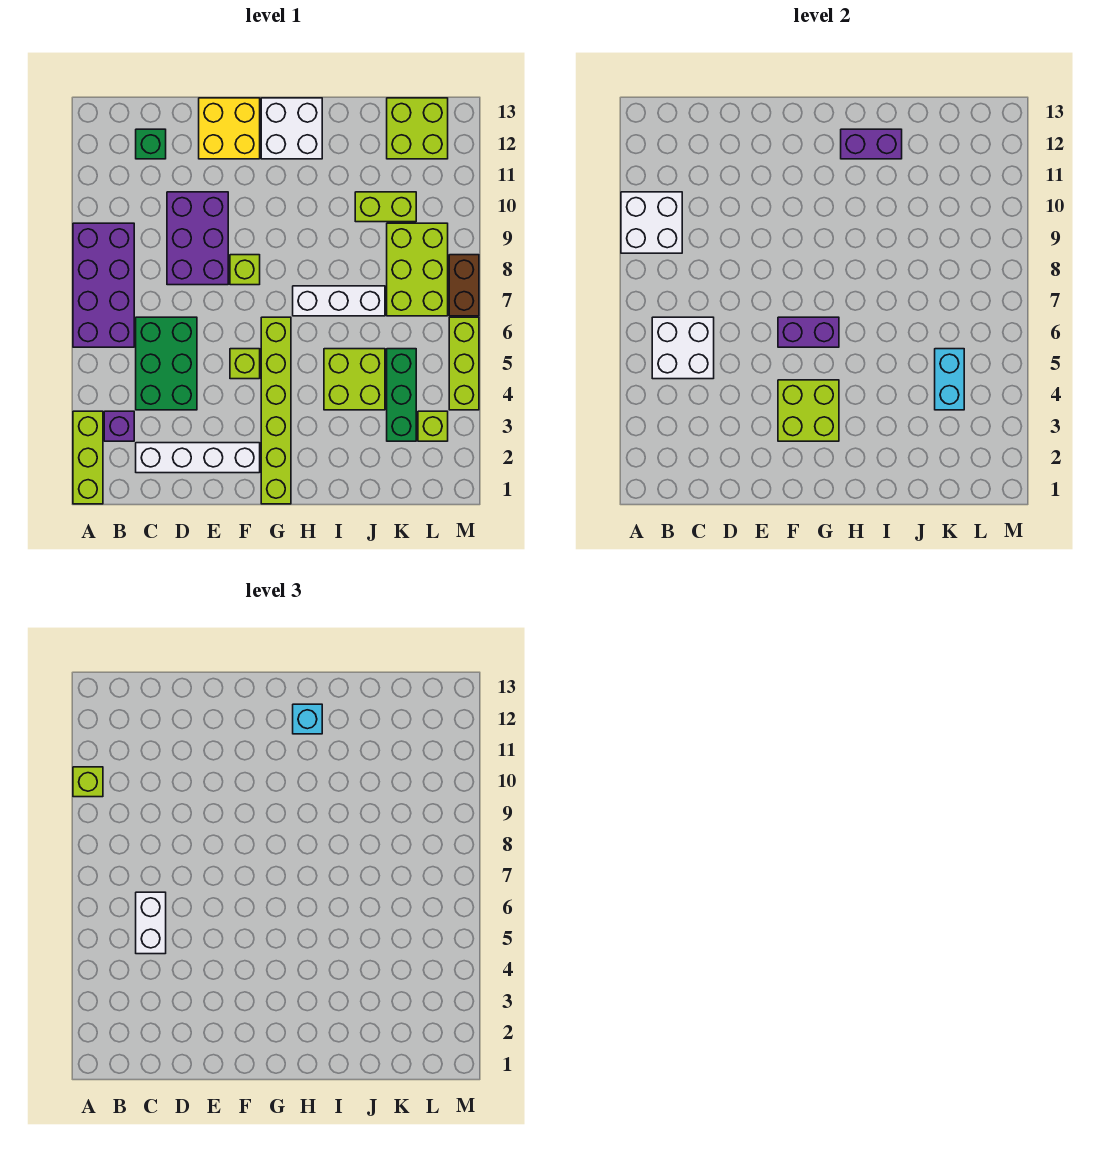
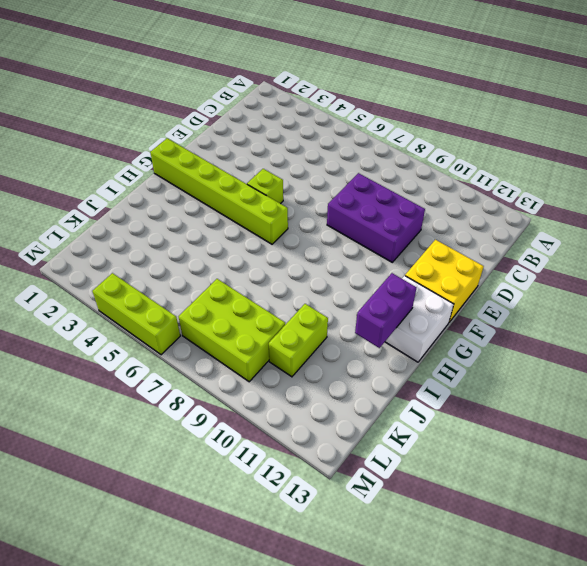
none -> lime brick A1:A3 level 1
none -> purple brick A6:B9 level 1
none -> purple brick B3 level 1
none -> white brick C2:F2 level 1

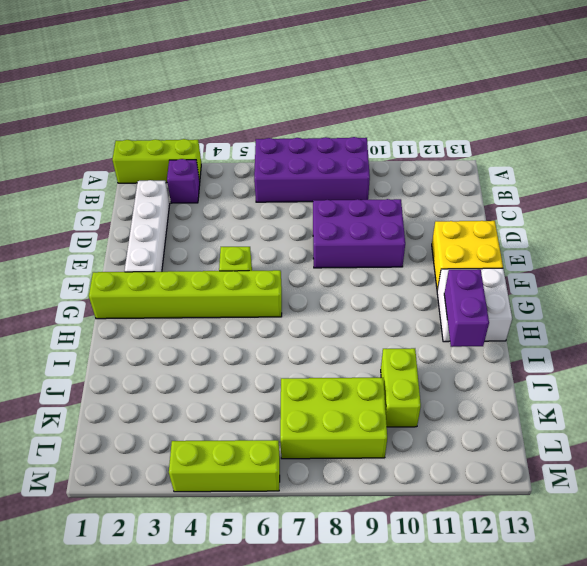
none -> green brick C4:D6 level 1
none -> green brick C12 level 1
none -> lime brick F8 level 1
none -> white brick H7:J7 level 1

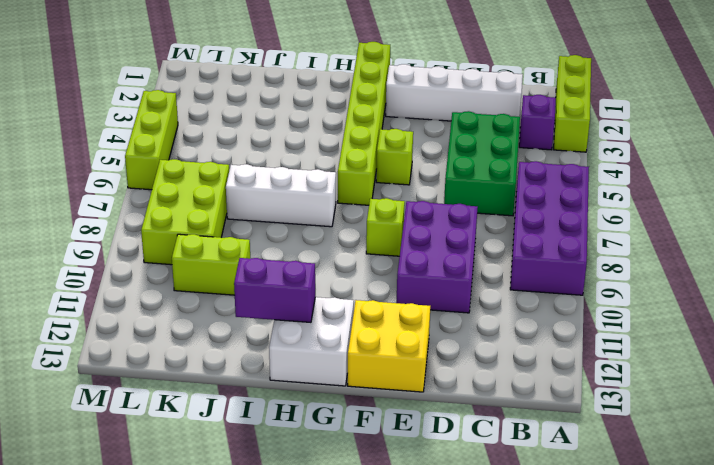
none -> green brick C12 level 1
none -> lime brick I4:J5 level 1
none -> green brick K3:K5 level 1
none -> lime brick K12:L13 level 1

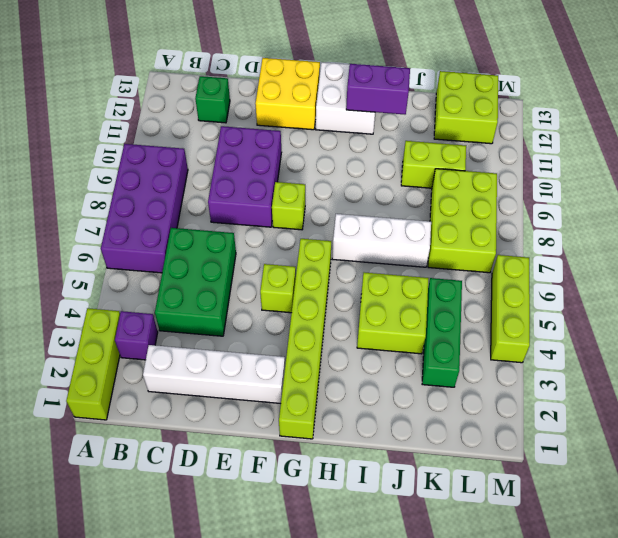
none -> lime brick L3 level 1
none -> brown brick M7:M8 level 1
none -> white brick A9:B10 level 2
none -> white brick B5:C6 level 2

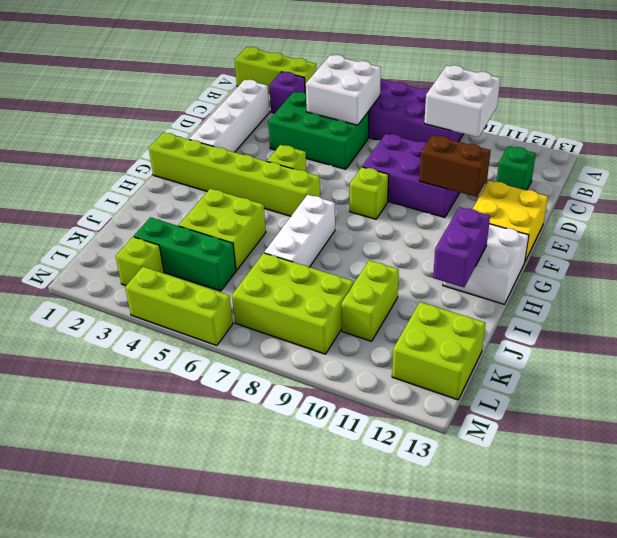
brown brick E10:E11 level 2 -> brown brick M7:M8 level 1
none -> lime brick F3:G4 level 2
none -> purple brick F6:G6 level 2
none -> cyan brick K4:K5 level 2
none -> lime brick A10 level 3

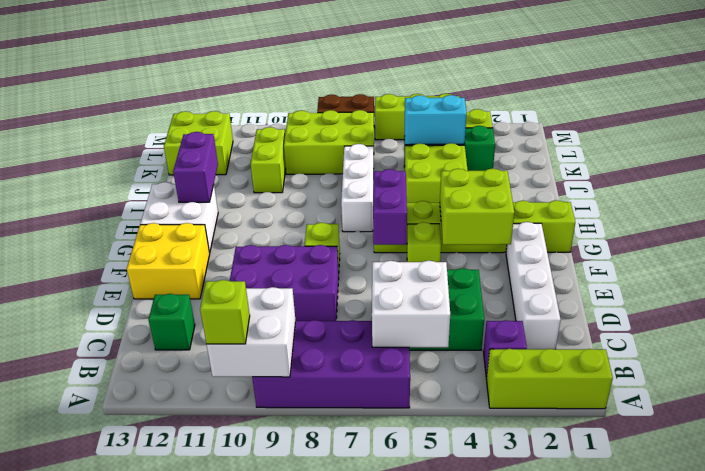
none -> white brick C5:C6 level 3
none -> cyan brick H12 level 3

